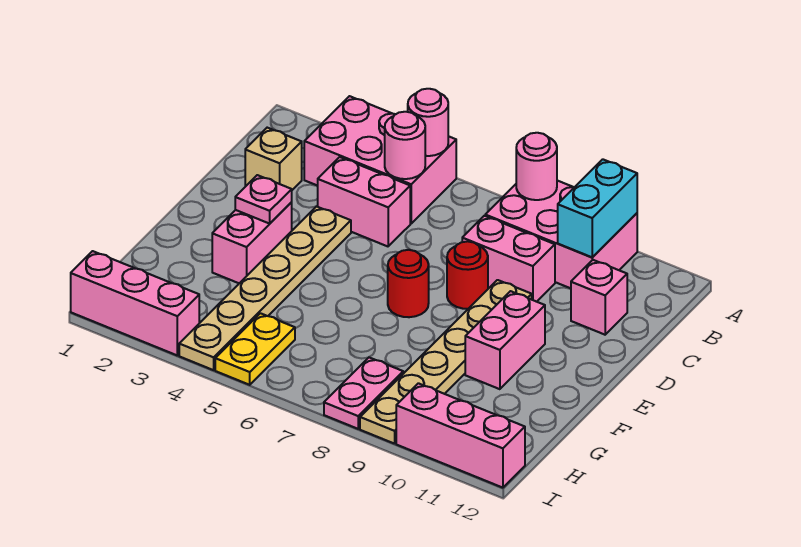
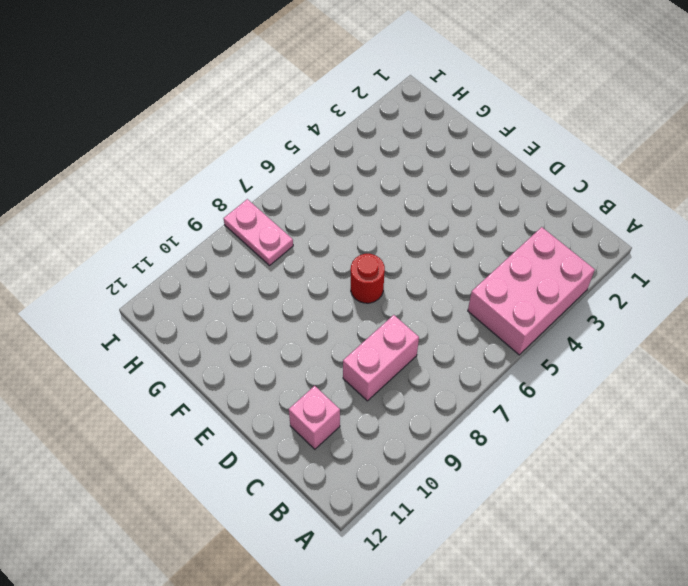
none -> pink brick A8:B10 level 1
none -> tan brick C2 level 1
none -> pink brick C4:C5 level 1

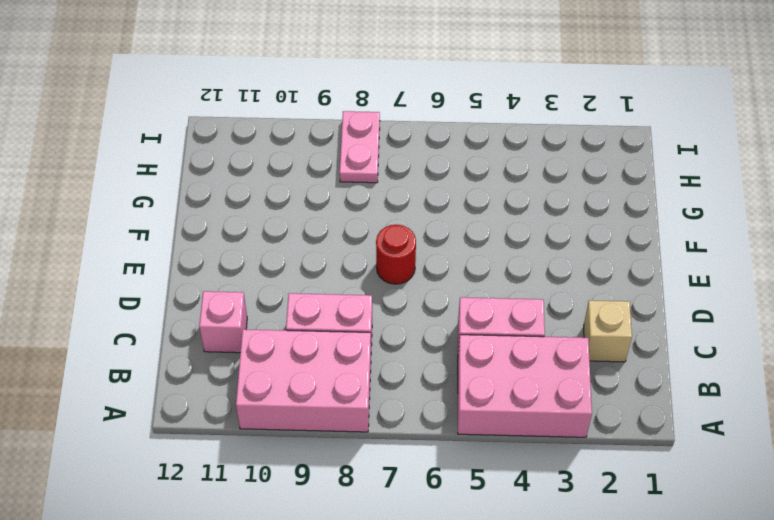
none -> tan plate D4:I4 level 1
none -> red round brick D8 level 1
none -> tan plate D9:I9 level 1

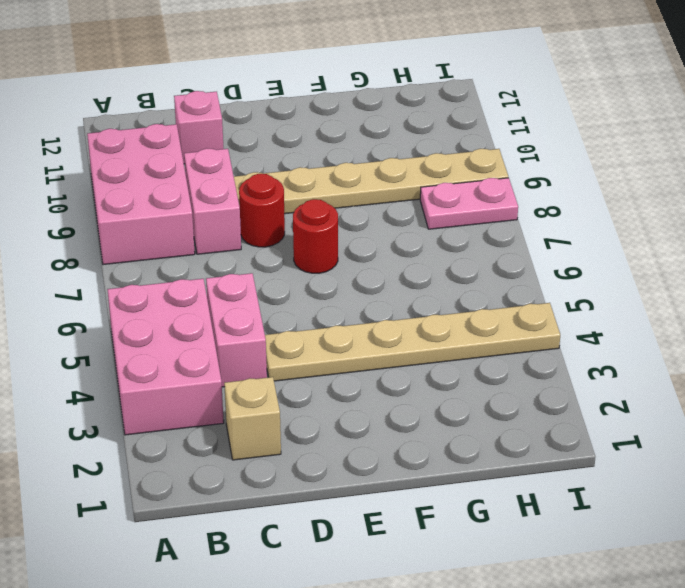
none -> pink brick E3:F3 level 1
none -> pink brick E10:F10 level 1
none -> yellow plate H5:I5 level 1

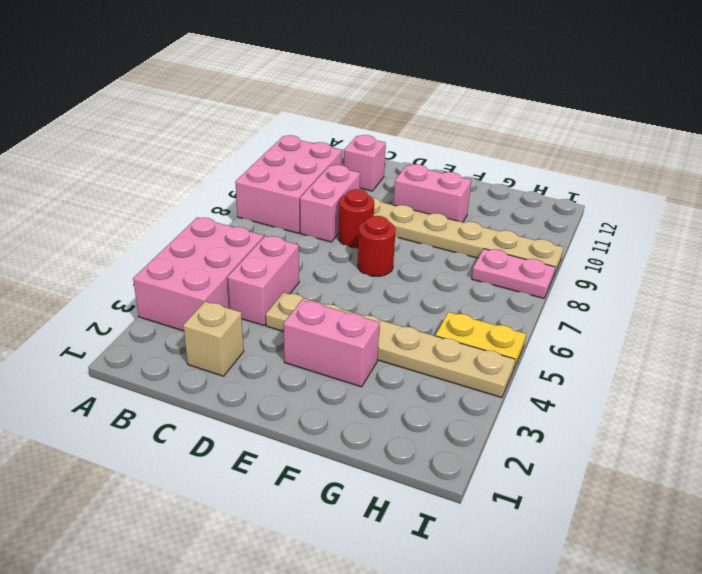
none -> pink brick I1:I3 level 1
none -> pink brick I10:I12 level 1
none -> pink round brick A5 level 2

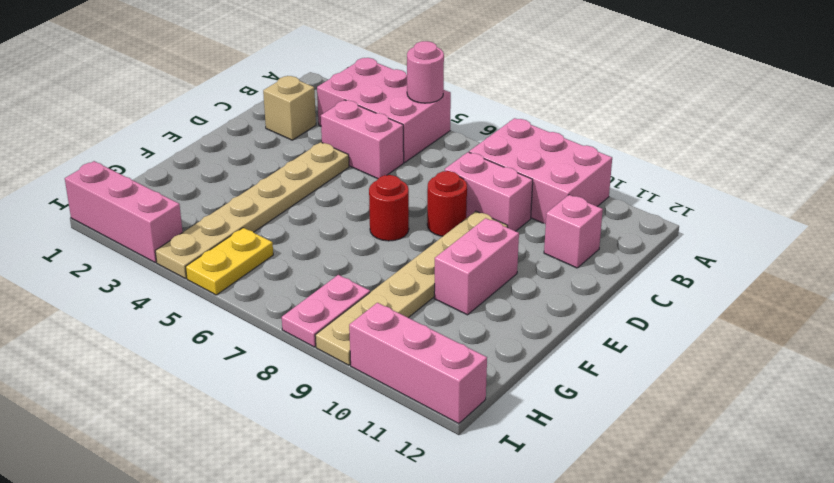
none -> pink brick E3:F3 level 1
none -> pink round brick A8 level 2
none -> cyan brick A10:B10 level 2

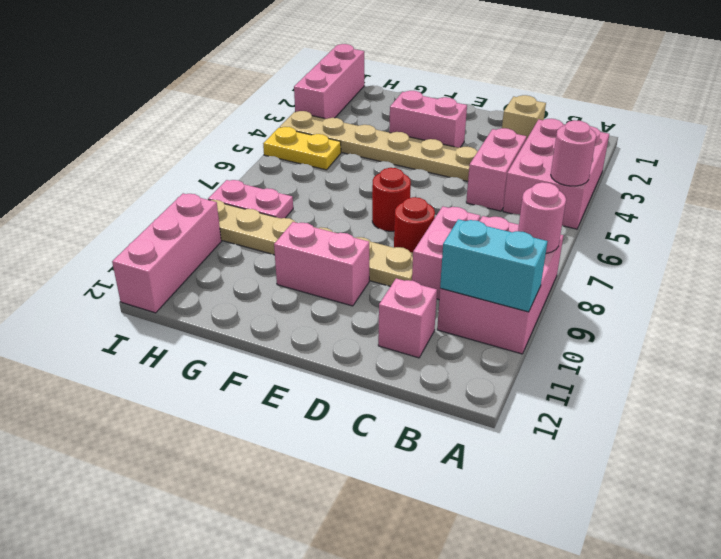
none -> pink round brick B5 level 2
none -> pink plate E3 level 2

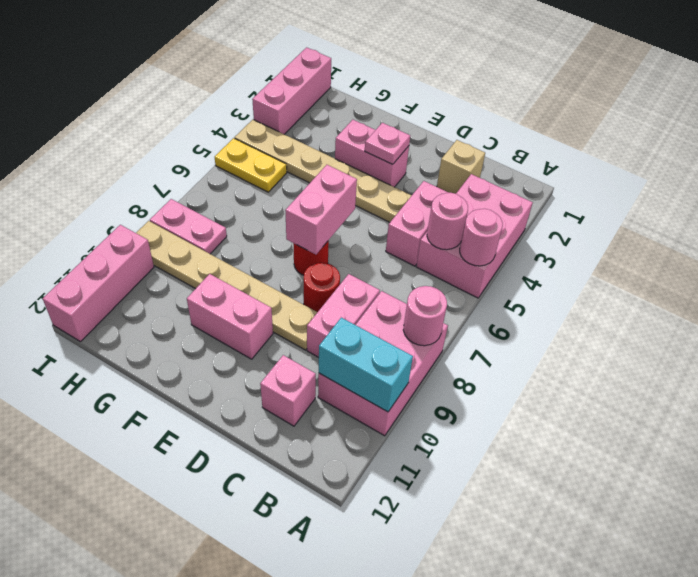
pink brick E6:E7 level 2 -> none

